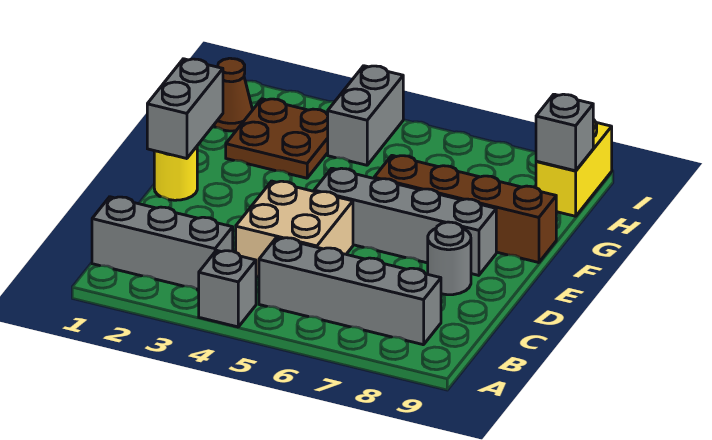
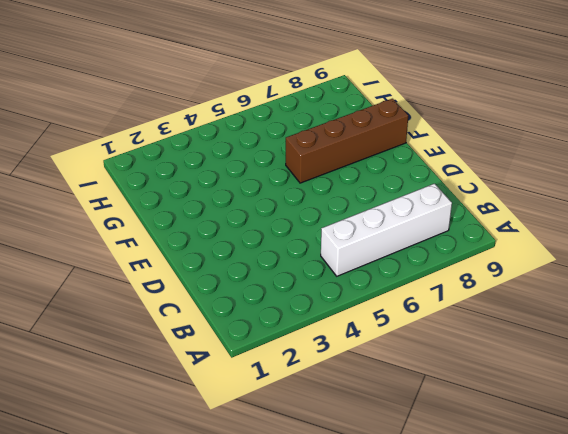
white brick B5:B8 level 1 -> grey brick B5:B8 level 1
none -> grey brick A4 level 1
none -> grey brick B1:B3 level 1
none -> tan brick C4:D5 level 1

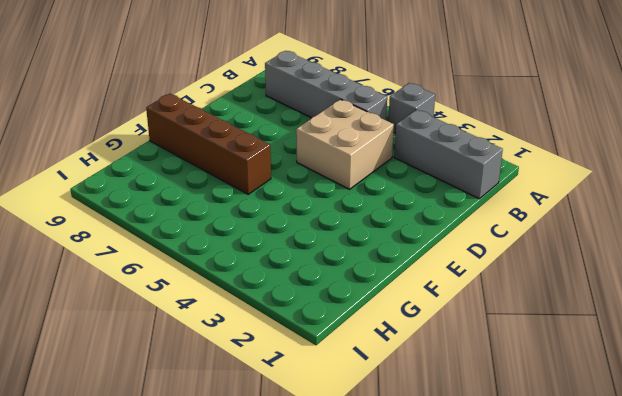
none -> grey round brick D8 level 1
none -> yellow round brick E1 level 1
none -> grey brick E5:E8 level 1

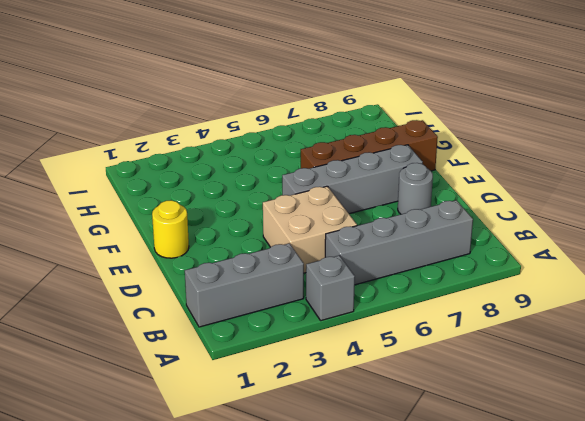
none -> brown plate G2:H3 level 1
none -> brown cone H1 level 1
none -> grey brick H4:I4 level 1

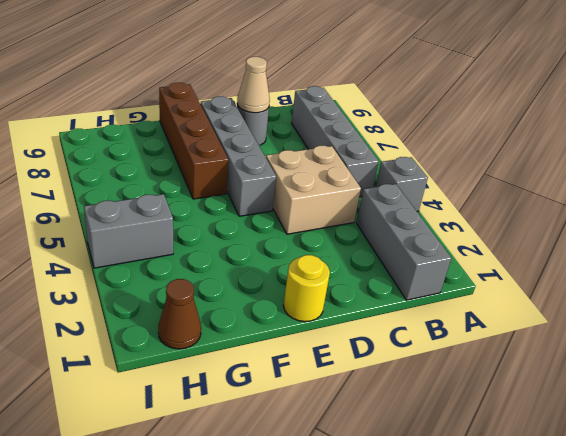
tan cone D8 level 2 -> none
none -> brown plate G2:H3 level 1
none -> yellow brick H9:I9 level 1
none -> grey brick E1:F1 level 2

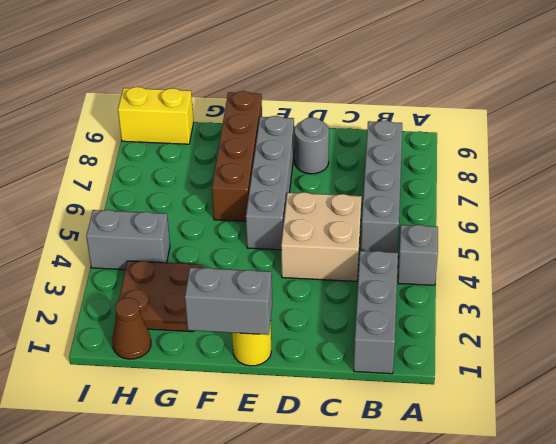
none -> grey brick H9 level 2

